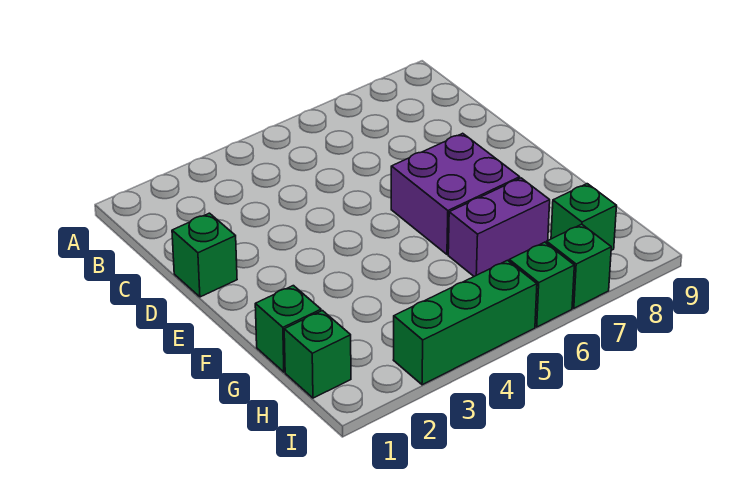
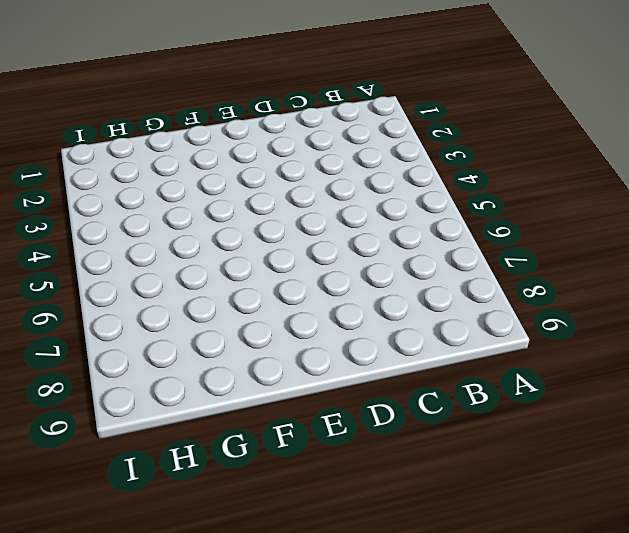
none -> green brick D1 level 1
none -> purple brick E6:F7 level 1

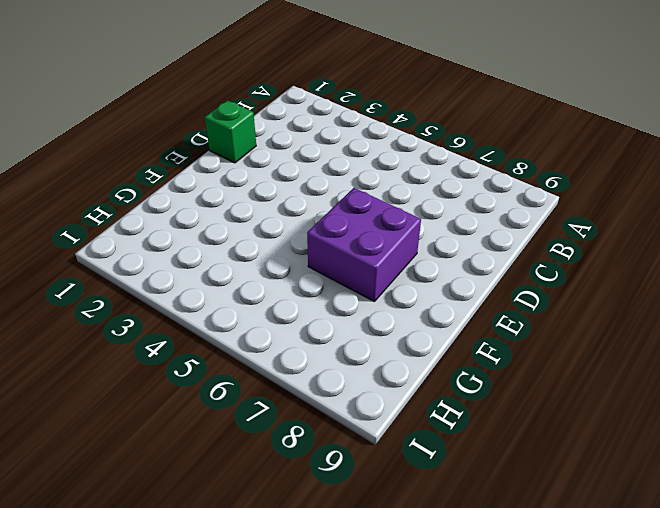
none -> green brick G1 level 1
none -> purple brick G6:G7 level 1

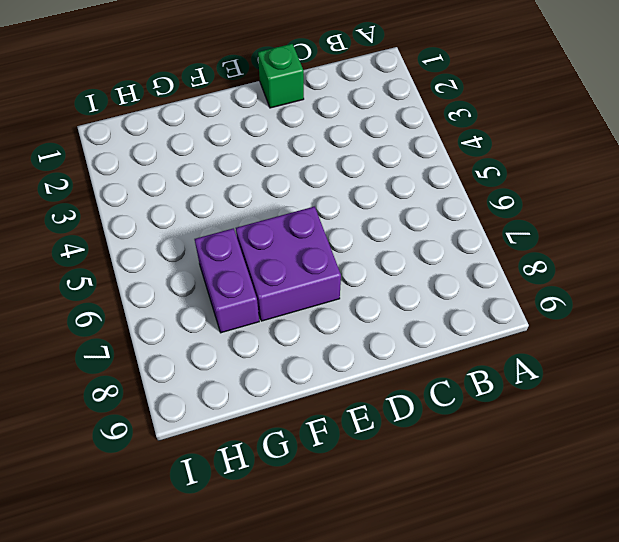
none -> green brick G1 level 1
none -> green brick H1 level 1

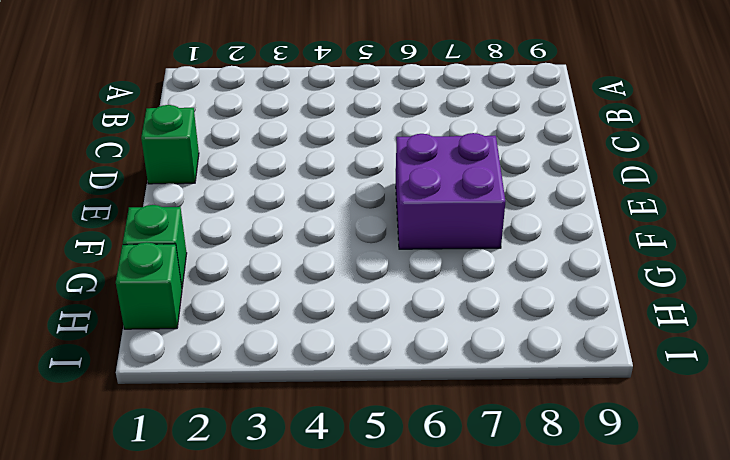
none -> purple brick G6:G7 level 1
none -> green brick H8 level 1

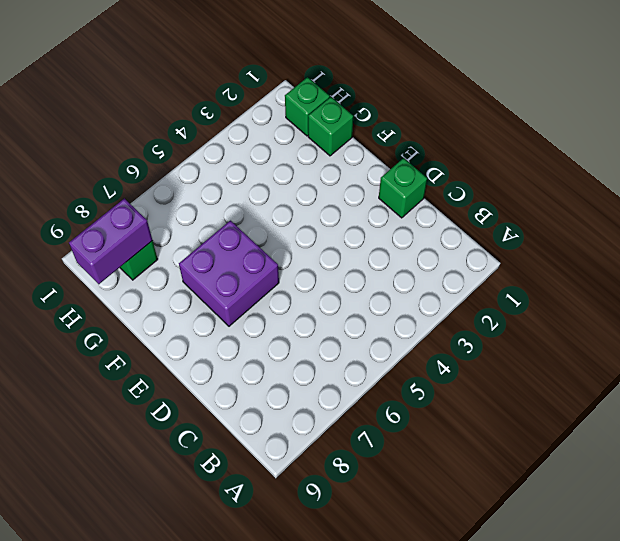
purple brick H8:H9 level 2 -> purple brick G6:G7 level 1
none -> green brick I3:I5 level 1
none -> green brick I6 level 1

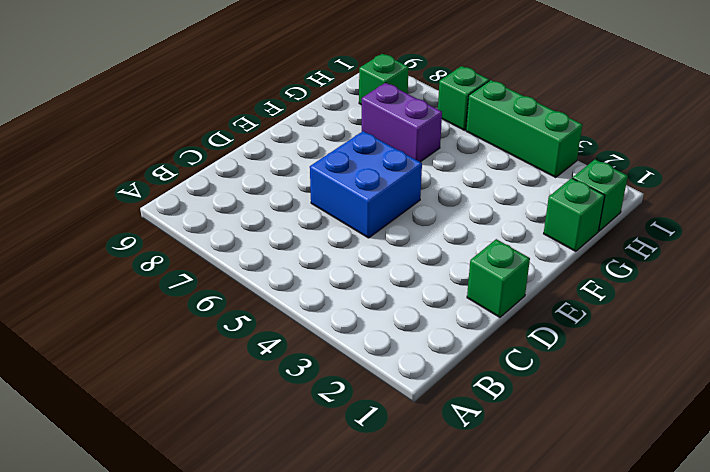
blue brick D5:E6 level 1 -> purple brick E6:F7 level 1
none -> green brick I7 level 1

